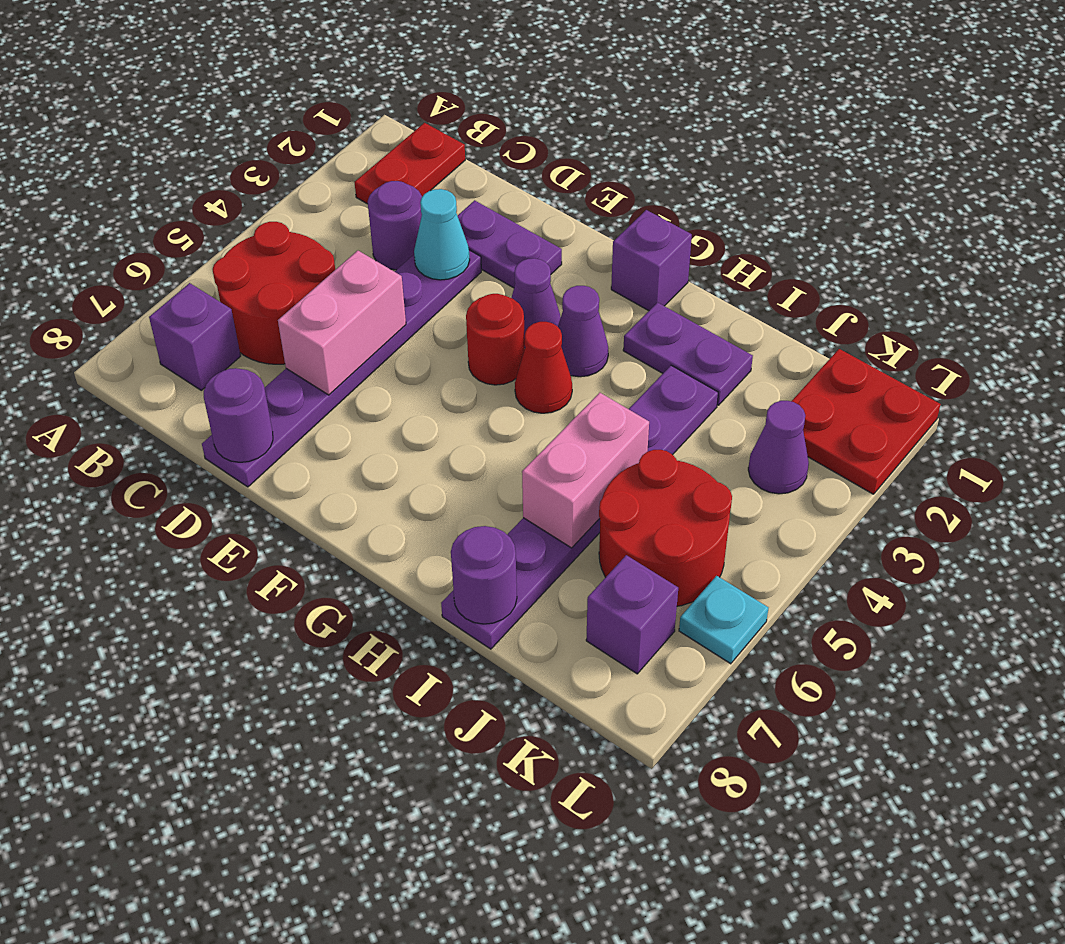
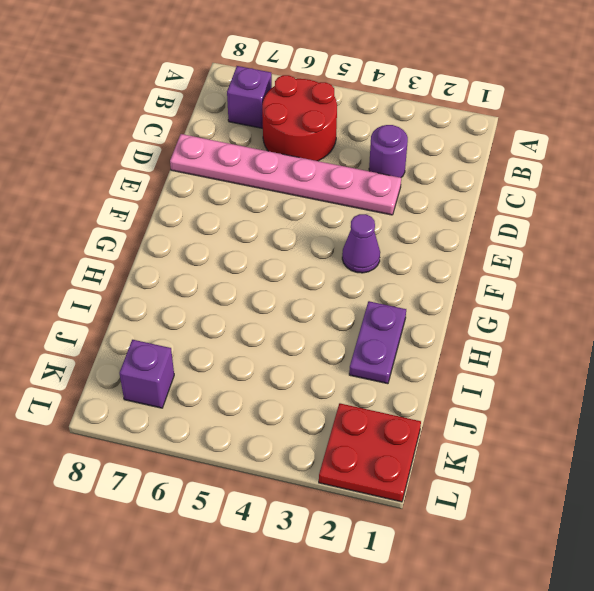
pink plate D3:D8 level 1 -> purple plate D3:D8 level 1
none -> red plate B1:B2 level 1
none -> purple plate D2:E2 level 1
none -> red round brick F4 level 1

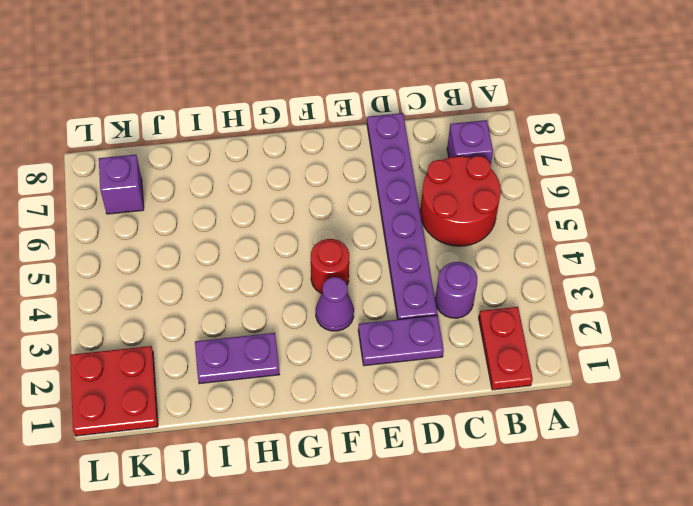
none -> purple brick G1 level 1
none -> purple cone G3 level 1
none -> red cone G4 level 1

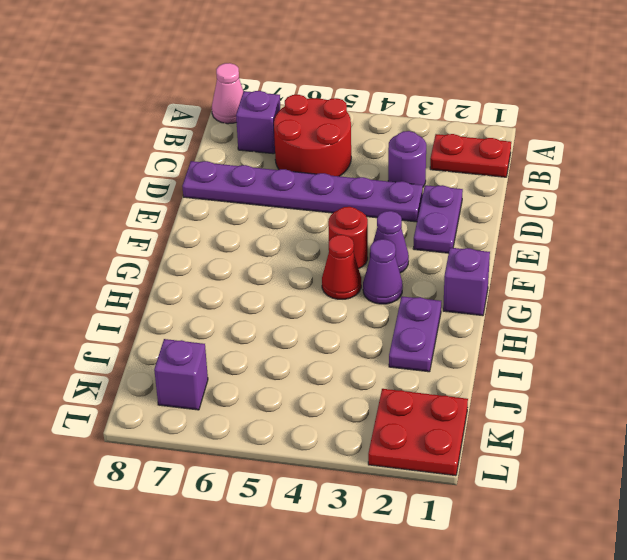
pink cone A8 level 1 -> none
none -> purple plate I3:I8 level 1
none -> red round brick J5:K6 level 1
none -> purple cone K3 level 1

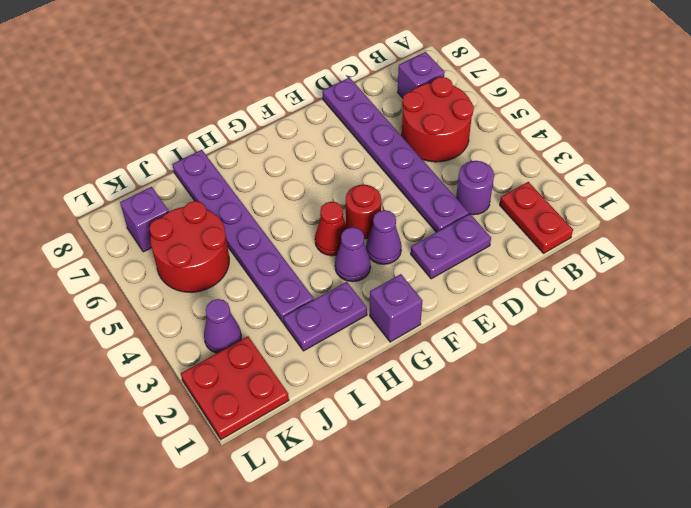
none -> cyan plate L6 level 1
none -> cyan cone D3 level 2
none -> pink brick D5:D6 level 2

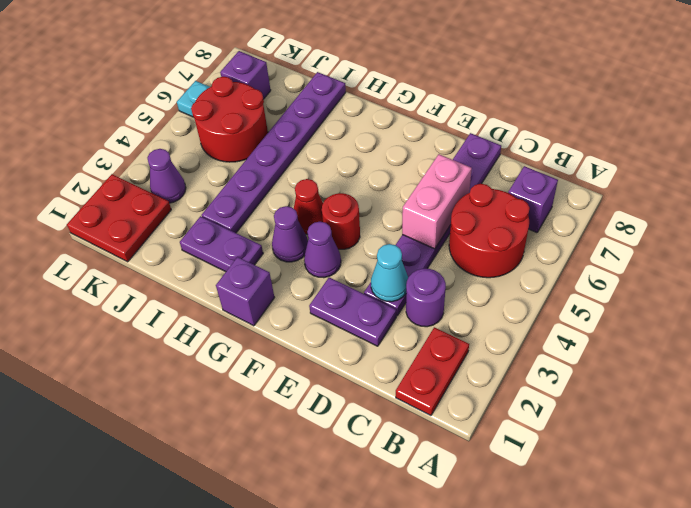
none -> purple round brick D8 level 2
none -> pink brick I5:I6 level 2
none -> purple round brick I8 level 2

